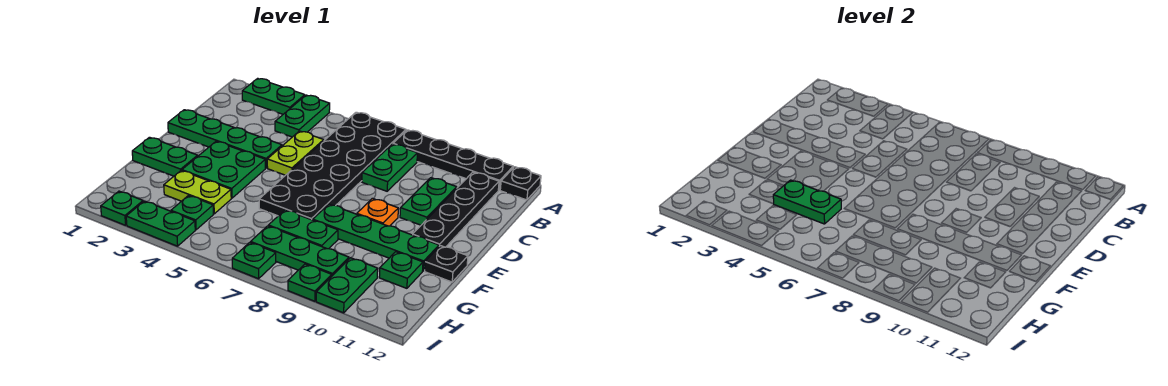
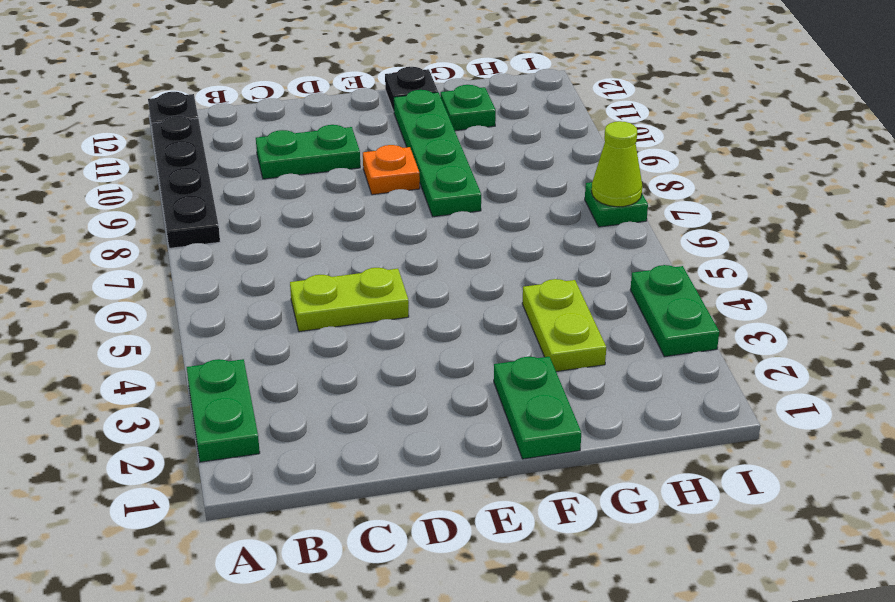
lime cone I7 level 2 -> none
none -> green plate A4:B4 level 1
none -> black plate A6:F7 level 1
none -> green plate B8:C8 level 1

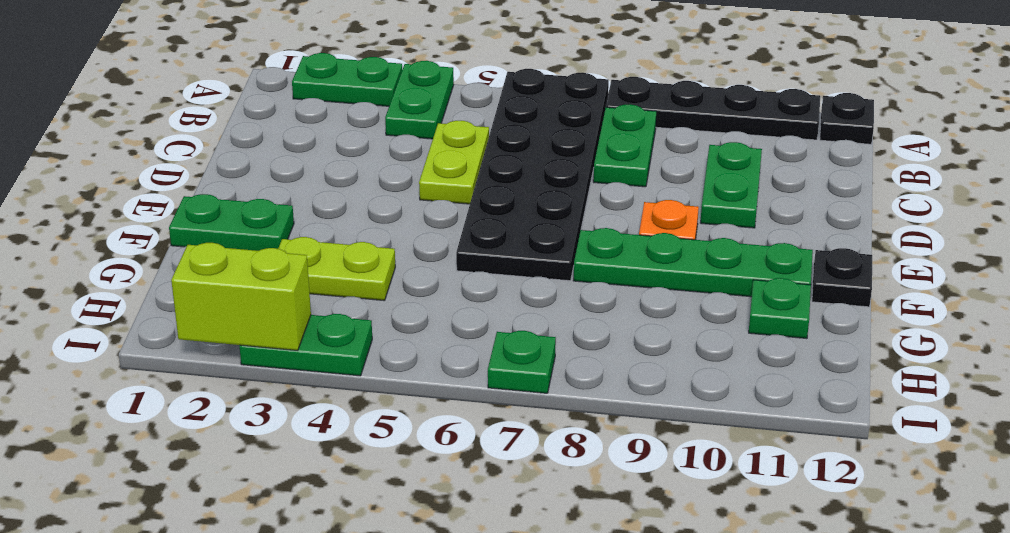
lime brick I2:I3 level 2 -> none
none -> black plate B11:E11 level 1
none -> green plate D1:D4 level 1
none -> green plate E3:F4 level 1

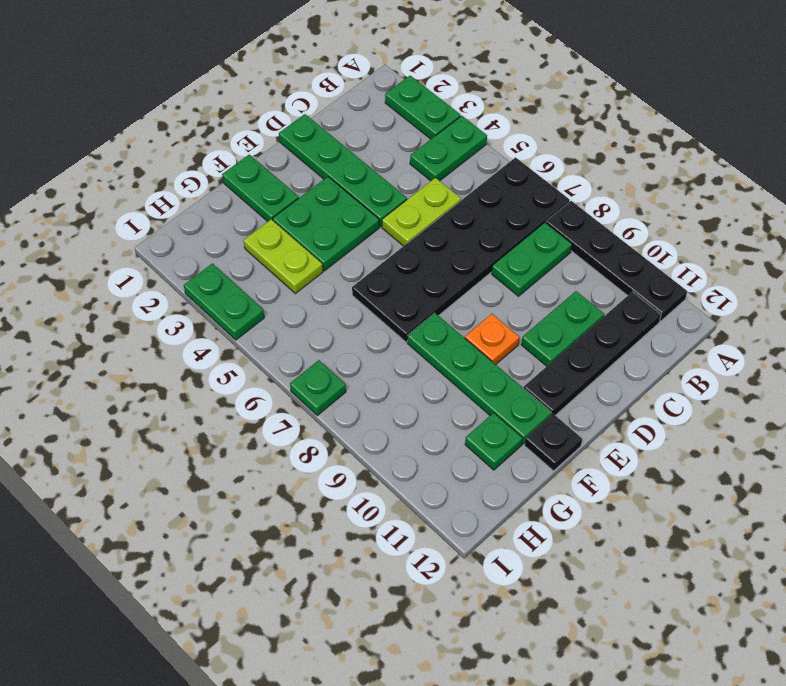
none -> black plate A12 level 1
none -> green plate G7:G8 level 1
none -> green plate H4 level 1

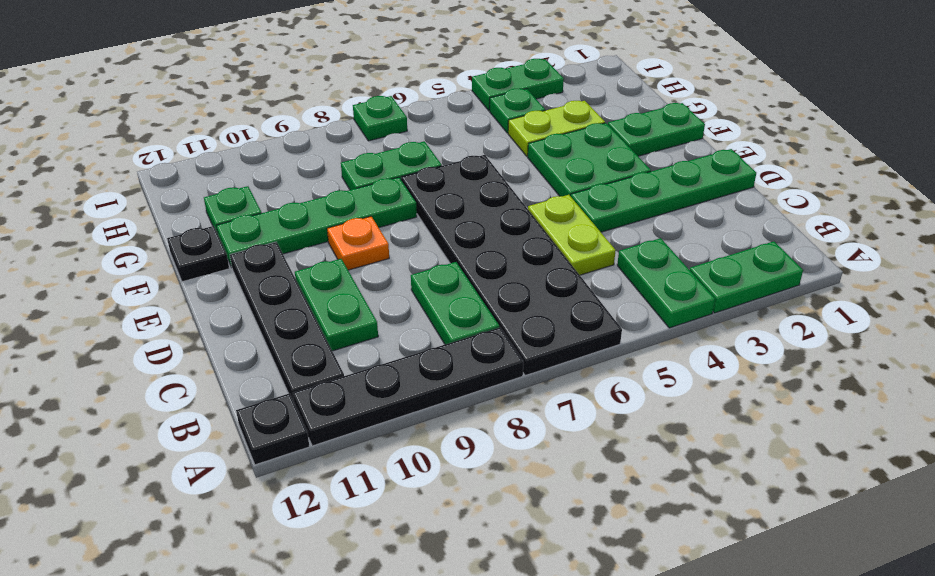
none -> green plate H7:H9 level 1
none -> green plate H10:I10 level 1
none -> green plate I2 level 1

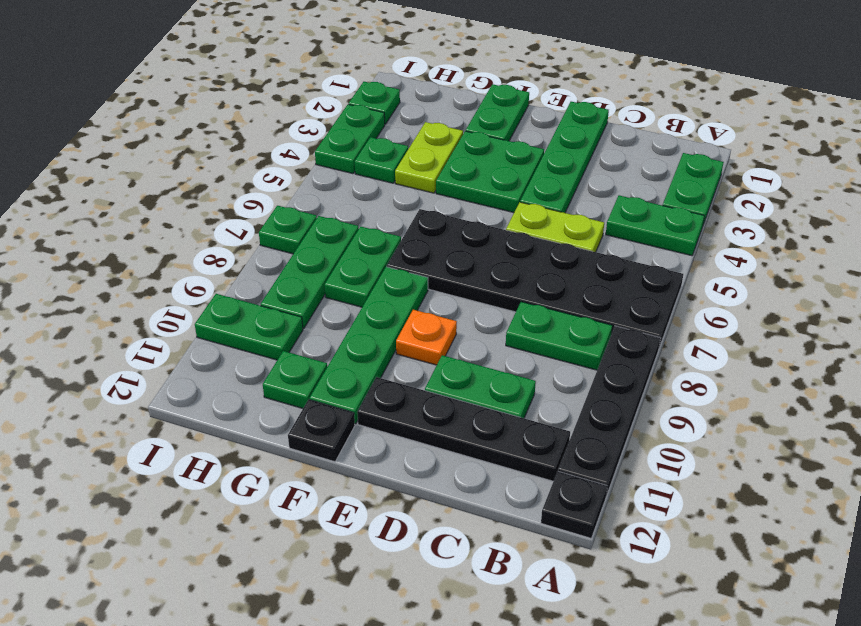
none -> green plate I9 level 1
none -> green plate G4:G5 level 2

